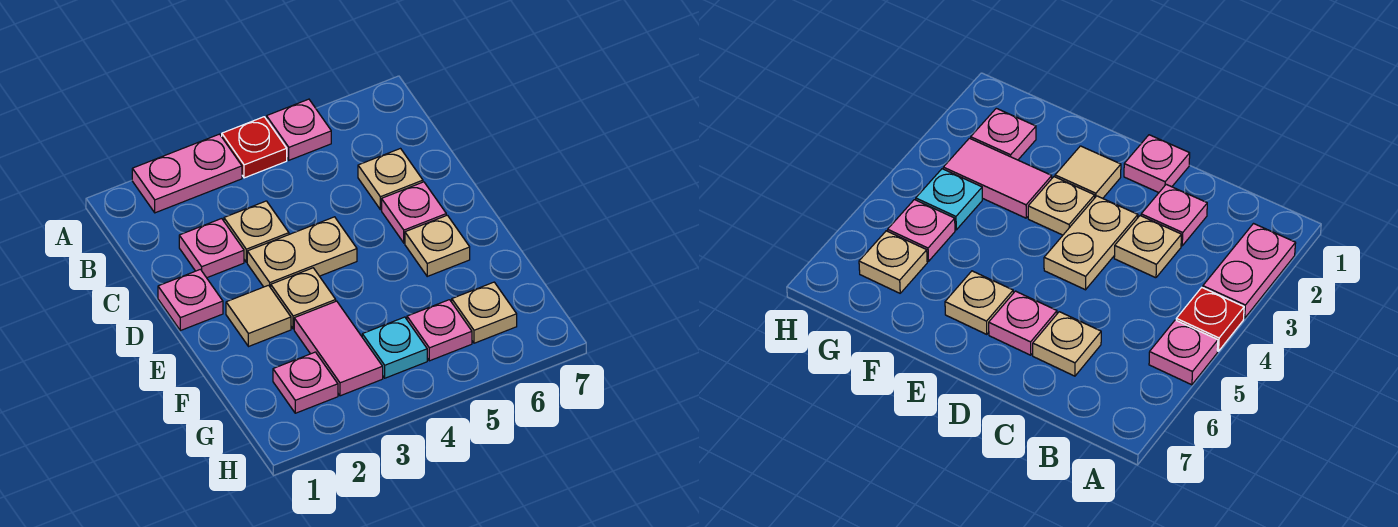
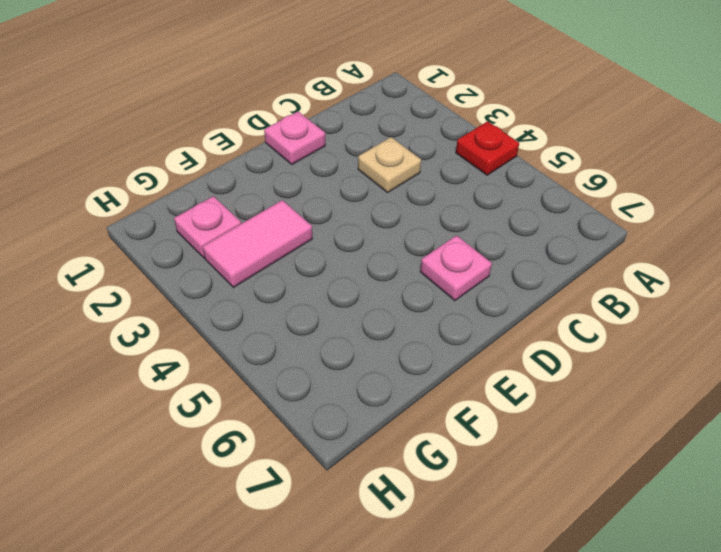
none -> pink plate A2:A3 level 1
none -> pink plate A5 level 1
none -> pink plate C2 level 1

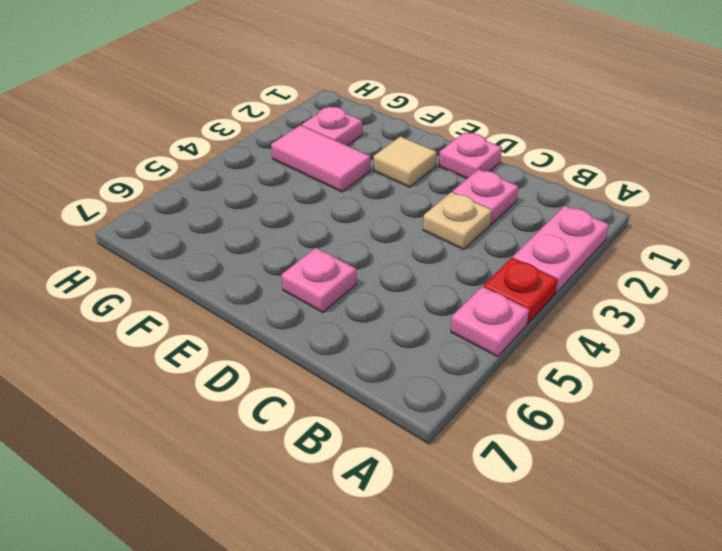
none -> tan plate C6 level 1
none -> tan plate D3:D4 level 1
none -> tan plate E3 level 1

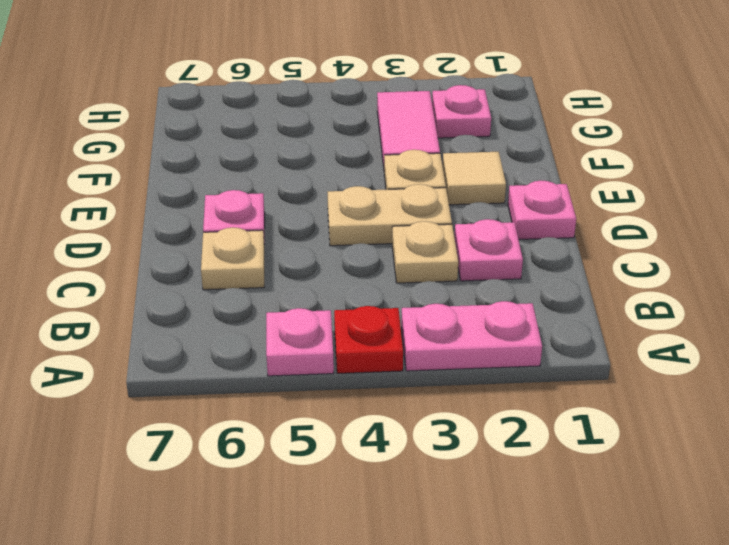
none -> tan plate E6 level 1
none -> cyan plate G4 level 1
none -> pink plate G5 level 1

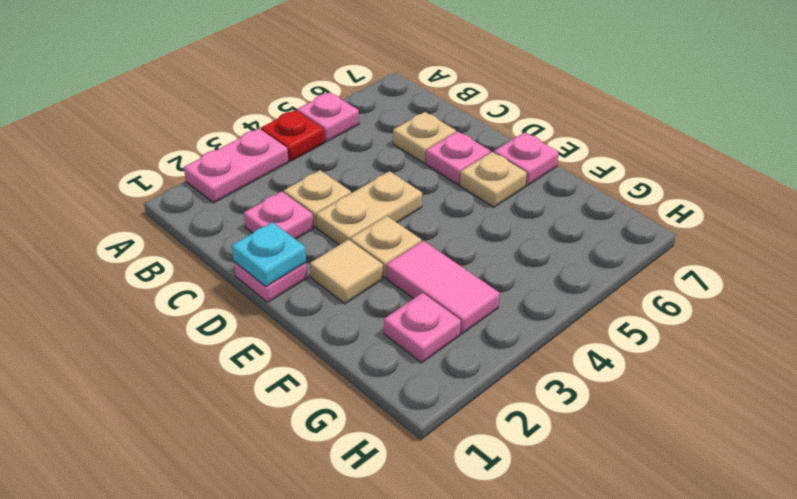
cyan plate D1 level 2 -> cyan plate G4 level 1
pink plate E7 level 1 -> pink plate G5 level 1
none -> tan plate G6 level 1

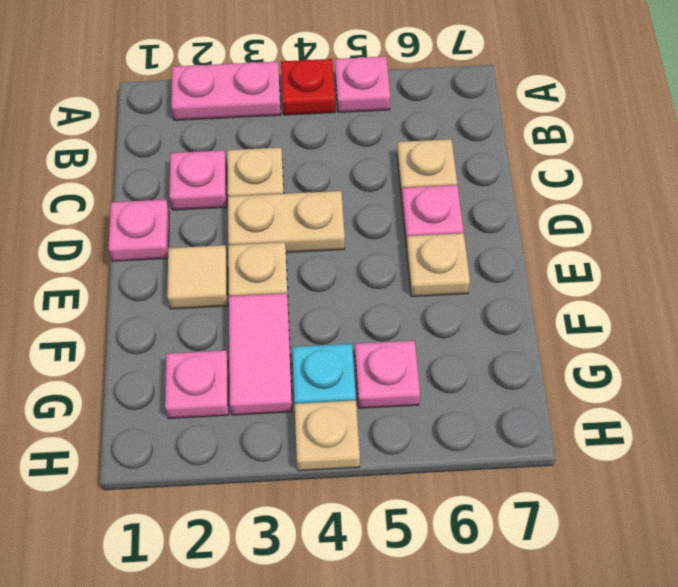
tan plate H4 level 1 -> tan plate G6 level 1

